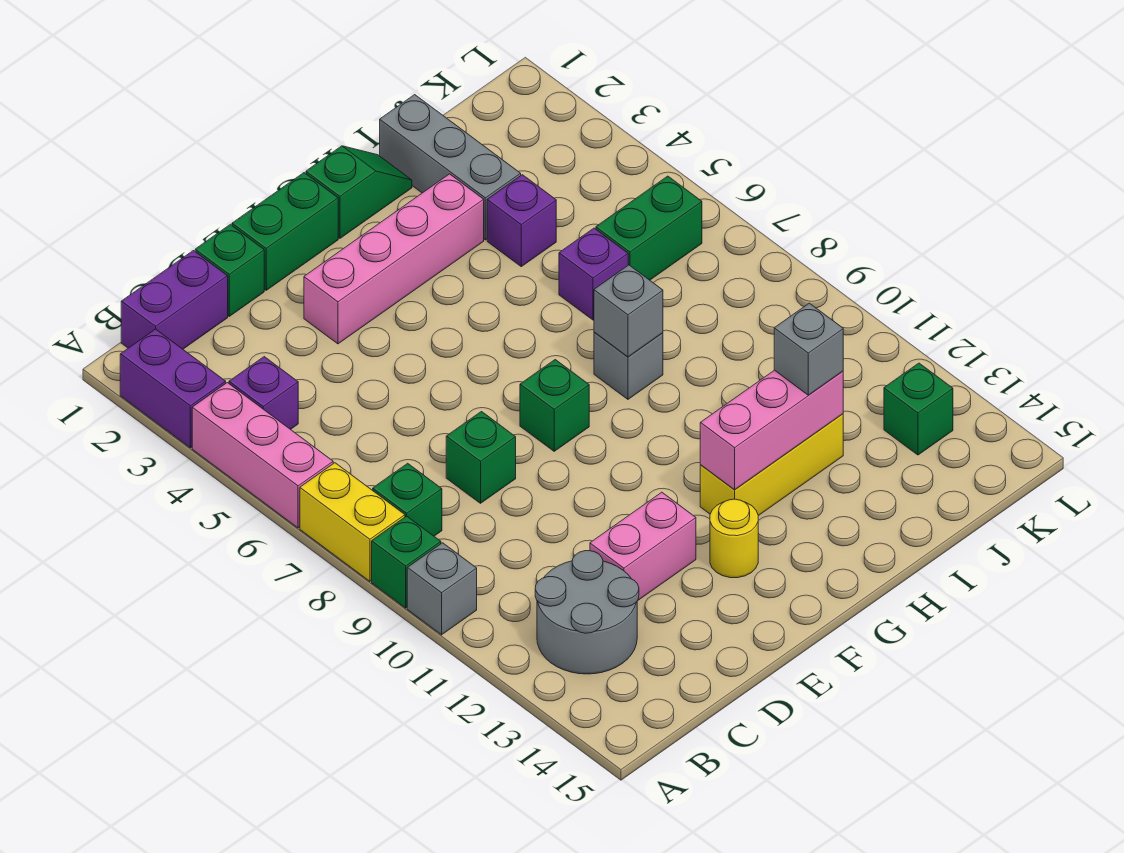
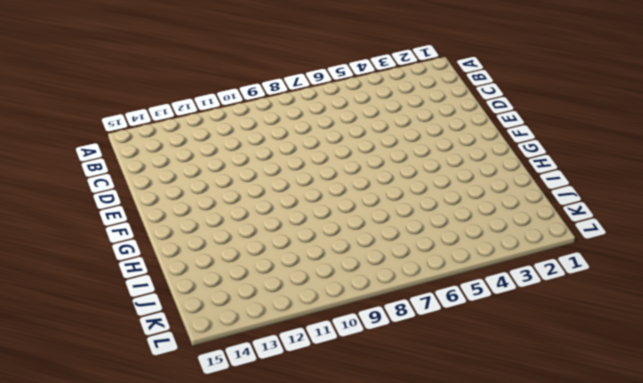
none -> purple brick A2:A3 level 1
none -> pink brick A4:A6 level 1
none -> yellow brick A7:A8 level 1

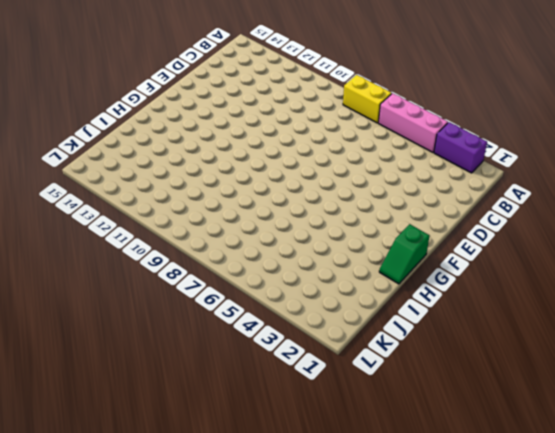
none -> green brick A9 level 1
none -> grey brick A10 level 1
none -> purple brick B1:C1 level 1

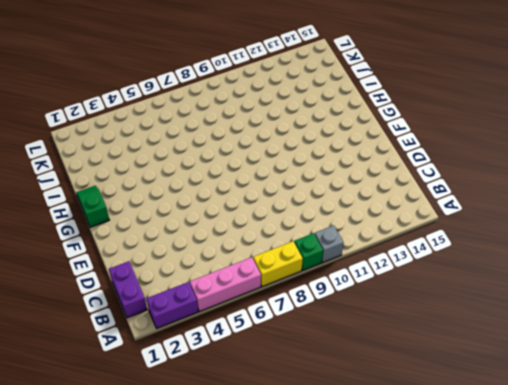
none -> purple brick B4 level 1
none -> green brick B8 level 1
none -> grey round brick B12:C13 level 1

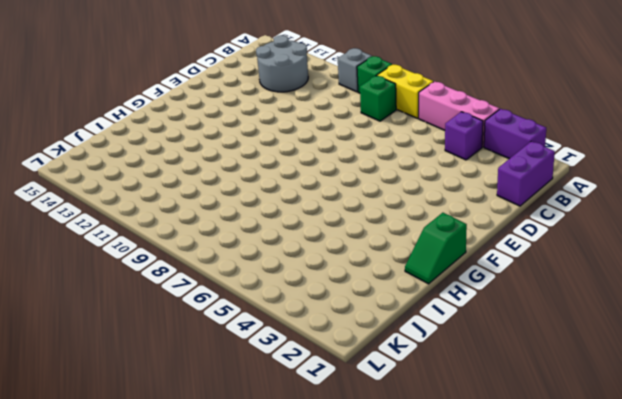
none -> green brick D1 level 1
none -> green brick D8 level 1
none -> pink brick D12:E12 level 1

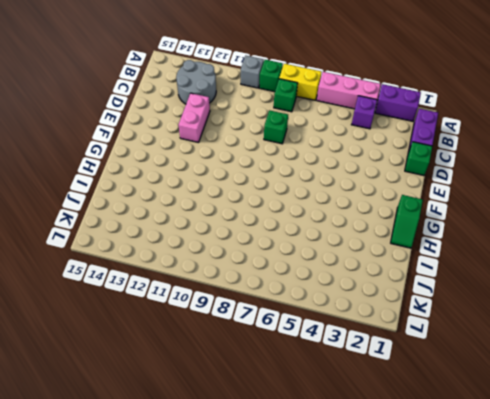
none -> green brick E1:F1 level 1
none -> pink brick E3:H3 level 1
none -> green brick F8 level 1

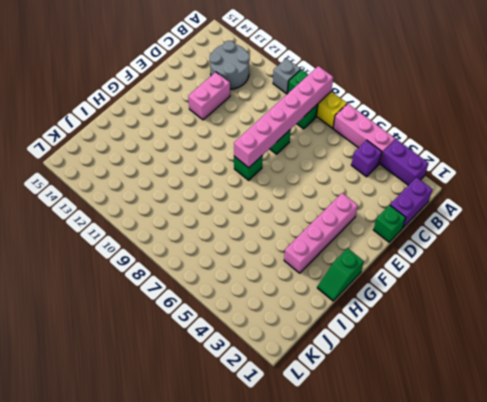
pink brick A8:F8 level 2 -> none
none -> green brick E1:F1 level 1
none -> yellow round brick F13 level 1
none -> yellow brick G12:I12 level 1

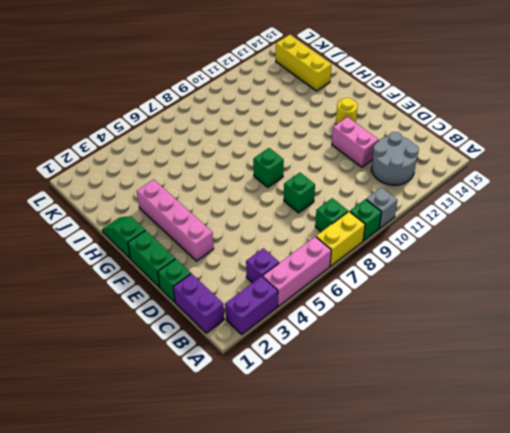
yellow brick I14:K14 level 1 -> yellow brick G12:I12 level 1
none -> grey brick H8 level 1
none -> grey brick I1:I3 level 1
none -> purple brick I4 level 1

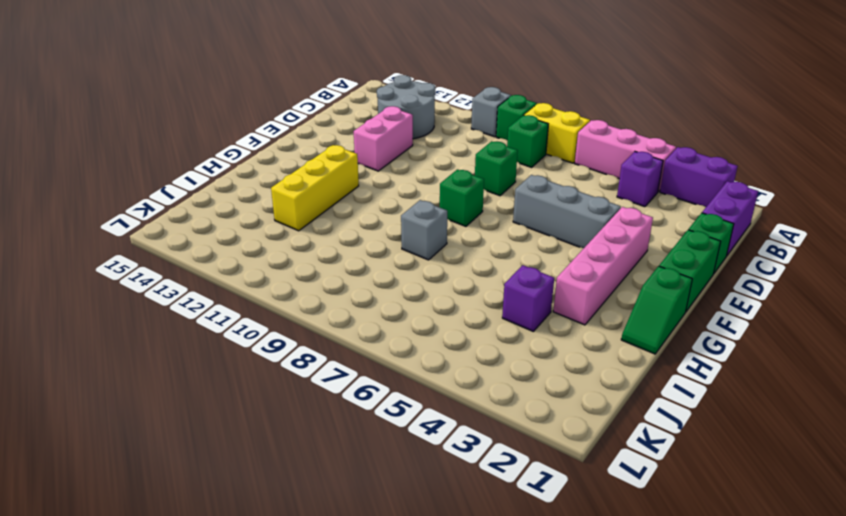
grey brick E4:E6 level 1 -> grey brick I1:I3 level 1
none -> yellow round brick F13 level 1
none -> purple brick I6 level 1
none -> green brick J6:K6 level 1

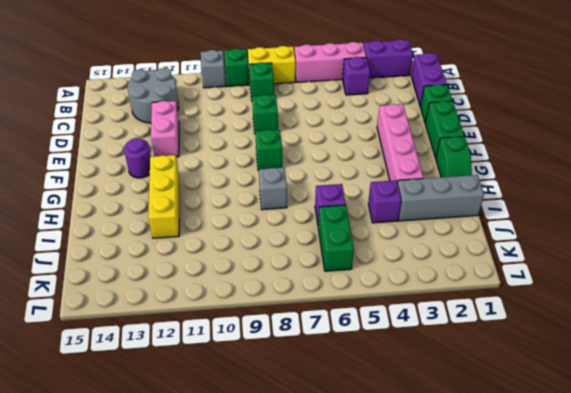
purple round brick F13 level 1 -> yellow round brick F13 level 1
none -> green brick K13 level 1
none -> pink brick G12:I12 level 2
none -> grey brick H8 level 2

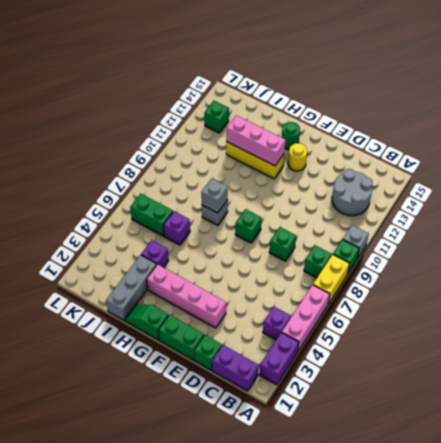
green round brick G14 level 1 -> none
none -> pink brick D12:E12 level 1
none -> grey brick I12 level 3

